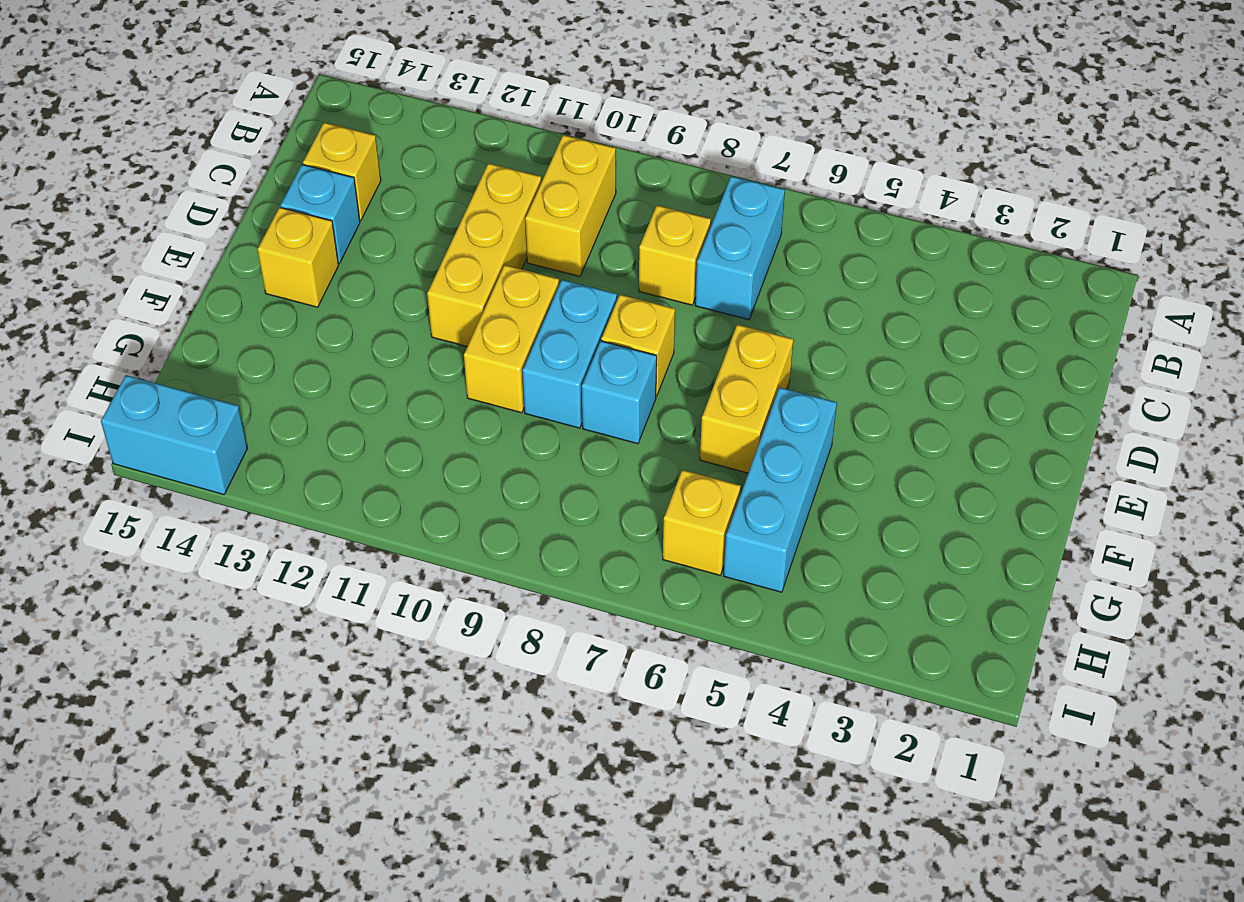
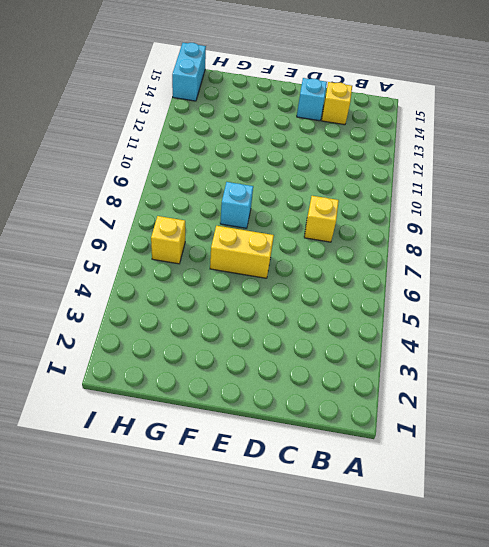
none -> cyan brick B7:C7 level 1
none -> yellow brick B10:C10 level 1
none -> yellow brick C11:E11 level 1

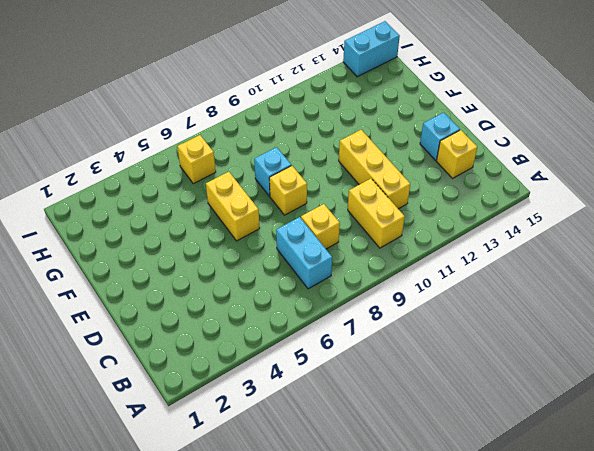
none -> cyan brick E9:F9 level 1
none -> yellow brick E10:F10 level 1
none -> yellow brick E14 level 1

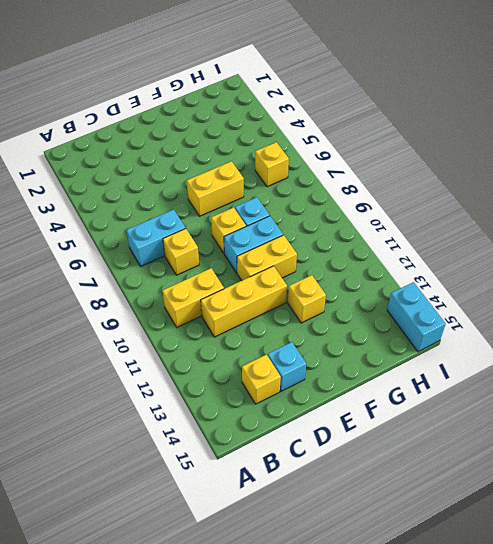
yellow brick F12 level 1 -> yellow brick E14 level 1
none -> cyan brick F5:H5 level 1

